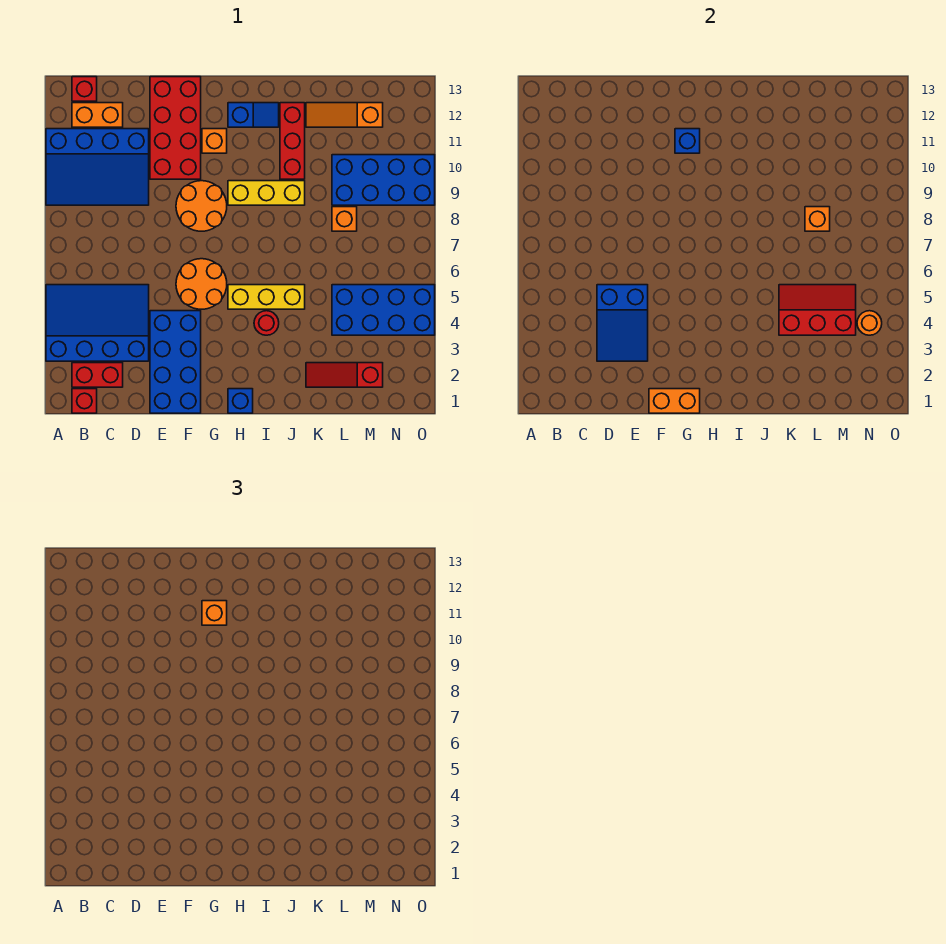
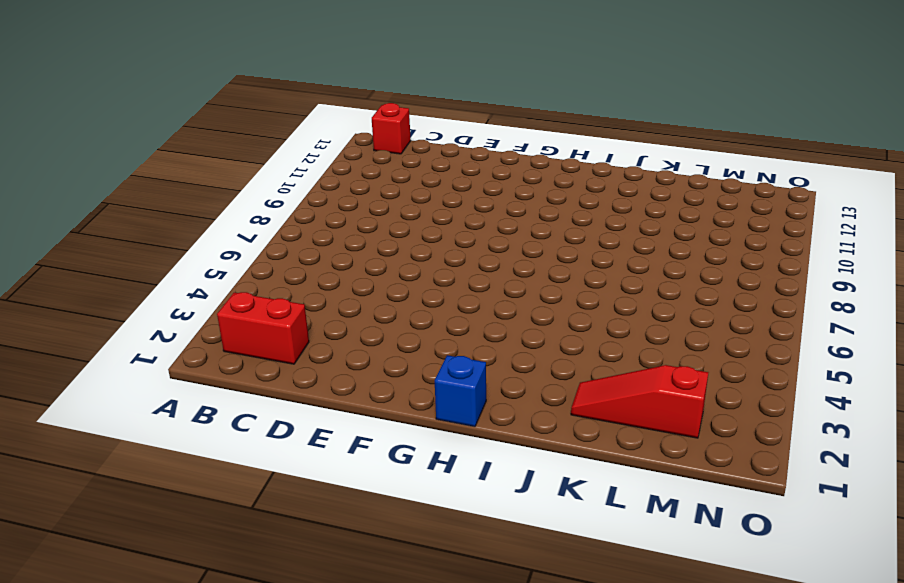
none -> blue slope A3:D5 level 1 top 3
none -> blue slope A9:D11 level 1 top 11
none -> red brick B1 level 1

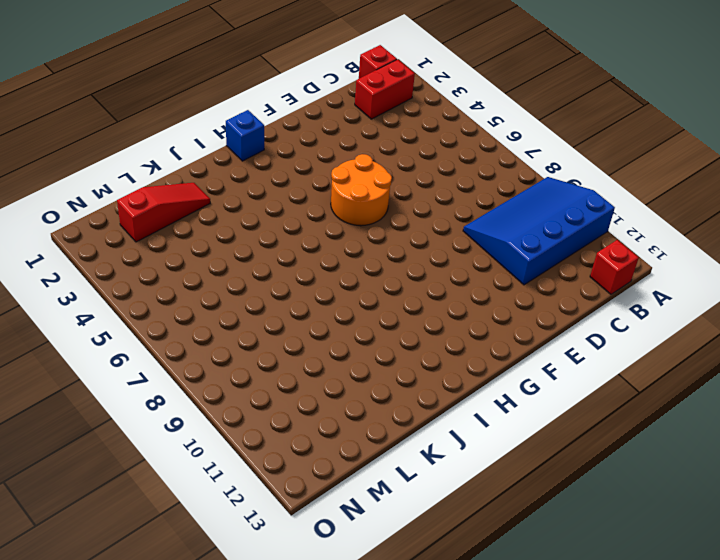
none -> blue slope A3:D5 level 1 top 3
none -> orange brick B12:C12 level 1
none -> blue brick E1:F4 level 1

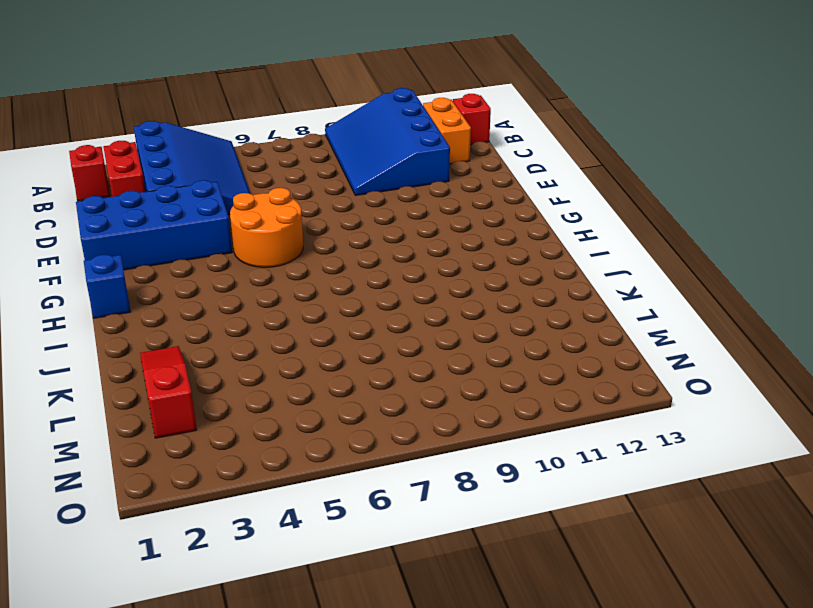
none -> red brick E10:F13 level 1
none -> orange round brick F8:G9 level 1
none -> orange brick G11 level 1

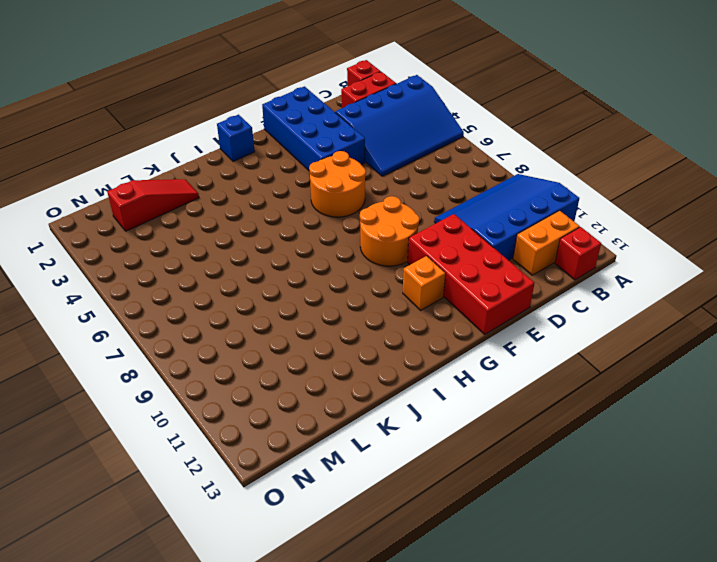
none -> yellow brick H5:J5 level 1
none -> yellow brick H9:J9 level 1
none -> blue slope H12:I12 level 1 top H

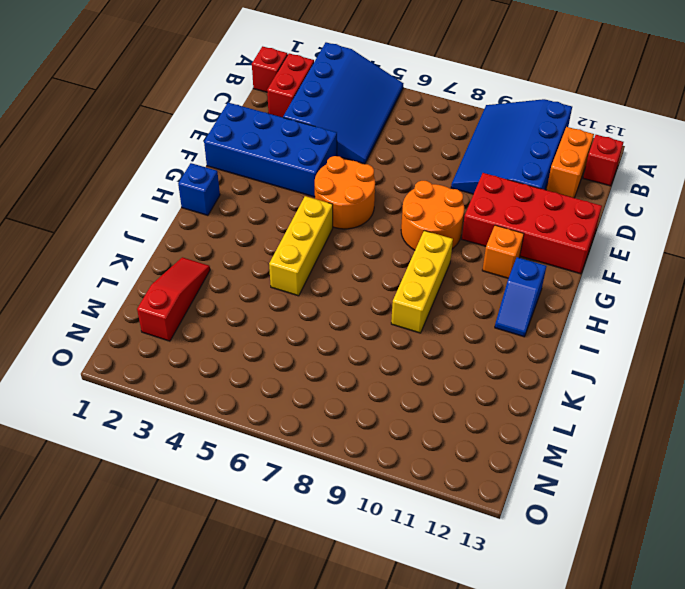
none -> red round brick I4 level 1
none -> red brick J10:J12 level 1
none -> orange slope K12:M12 level 1 top M

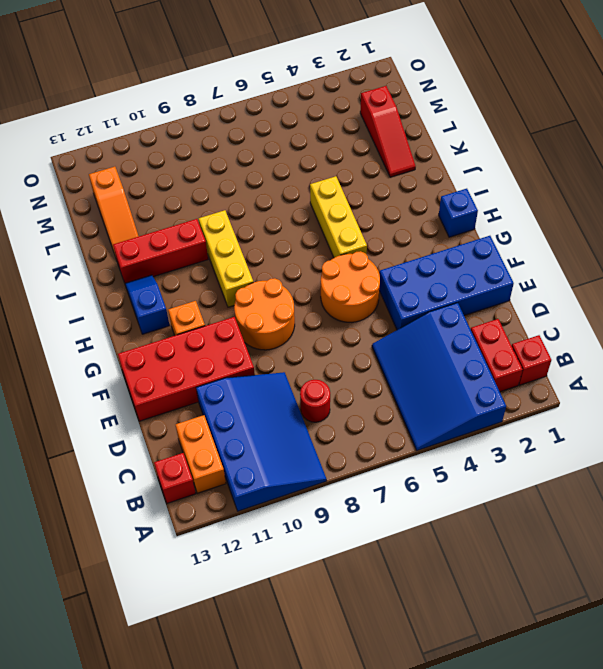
red round brick C8 level 1 -> red round brick I4 level 1
none -> blue brick L4:O5 level 1
none -> orange brick L8 level 1
none -> blue brick L9:O10 level 1

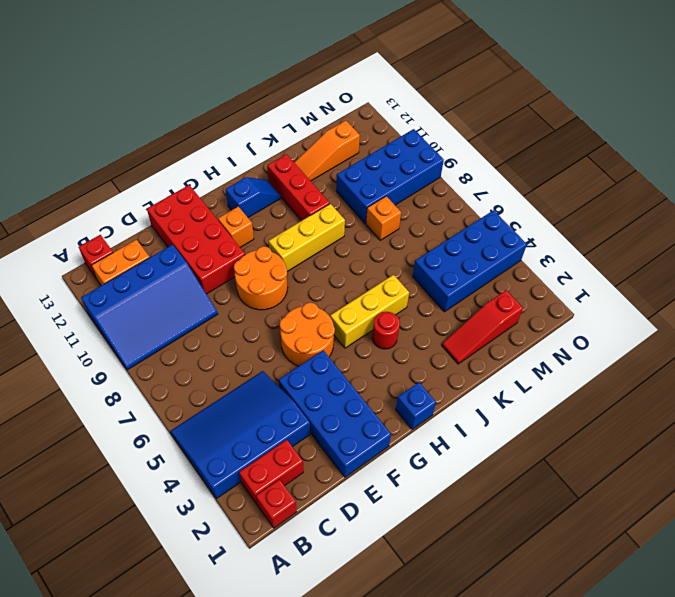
none -> blue slope D3:E5 level 2 top 5
none -> orange brick F1:G1 level 2
none -> blue brick G11 level 2

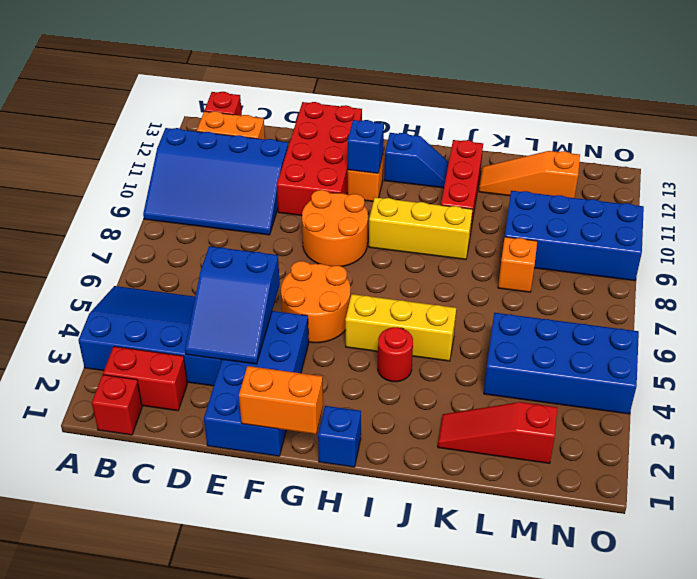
none -> red slope K4:M5 level 2 top 4
none -> orange brick L8 level 2
none -> orange round brick N4 level 2

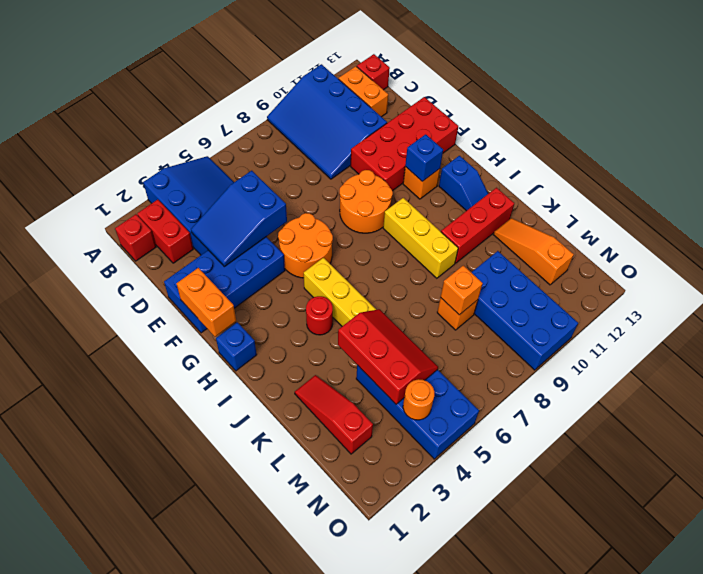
none -> orange brick G11 level 3

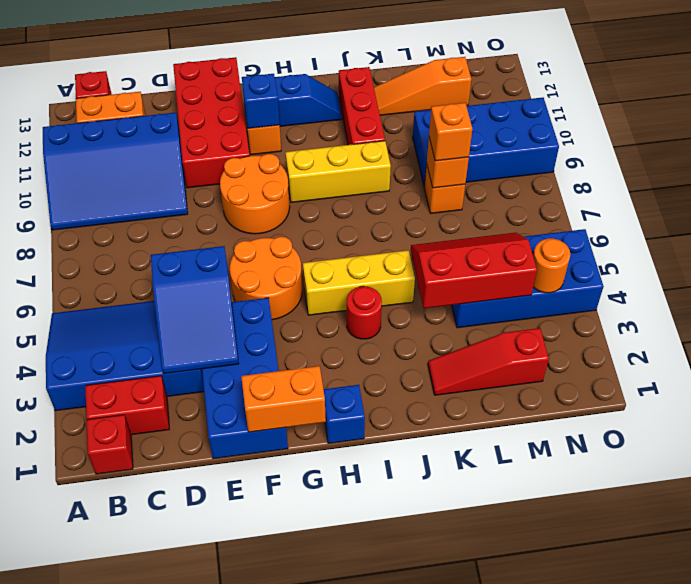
orange brick L8 level 3 -> orange brick G11 level 3

